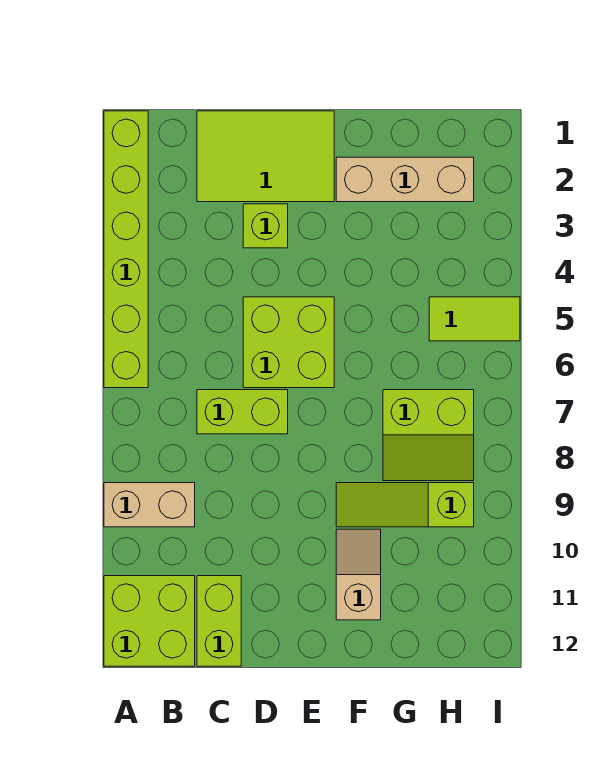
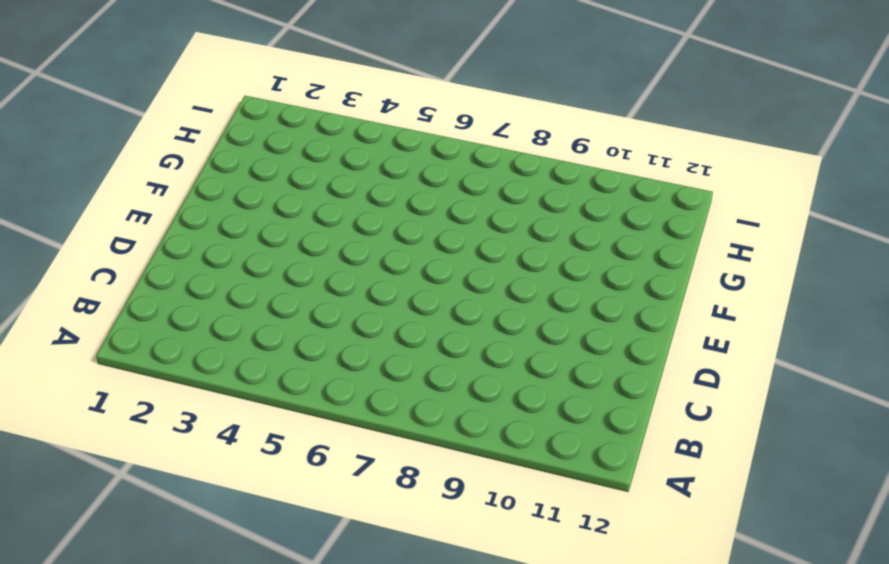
none -> lime brick A1:A6 level 1
none -> tan brick A9:B9 level 1
none -> lime brick A11:B12 level 1

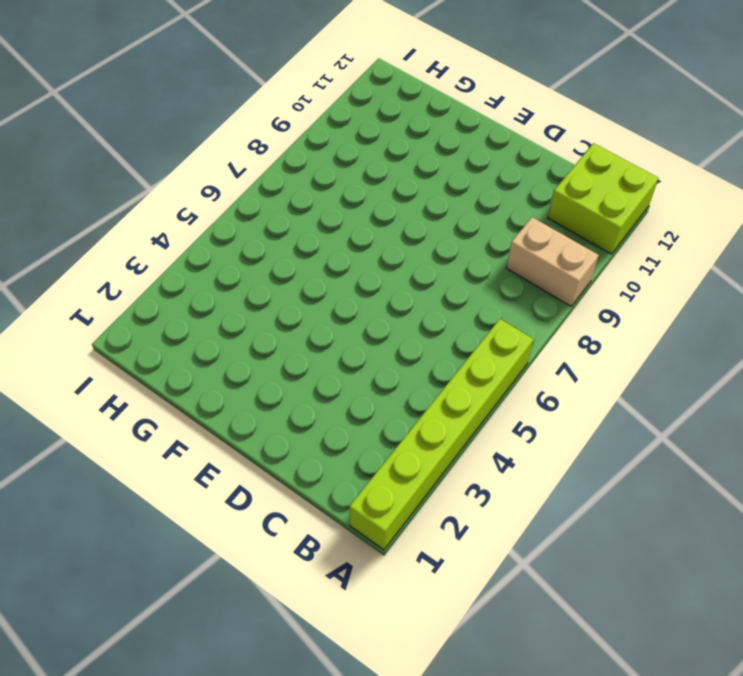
none -> lime tile C1:E2 level 1
none -> lime brick C7:D7 level 1
none -> lime brick C11:C12 level 1

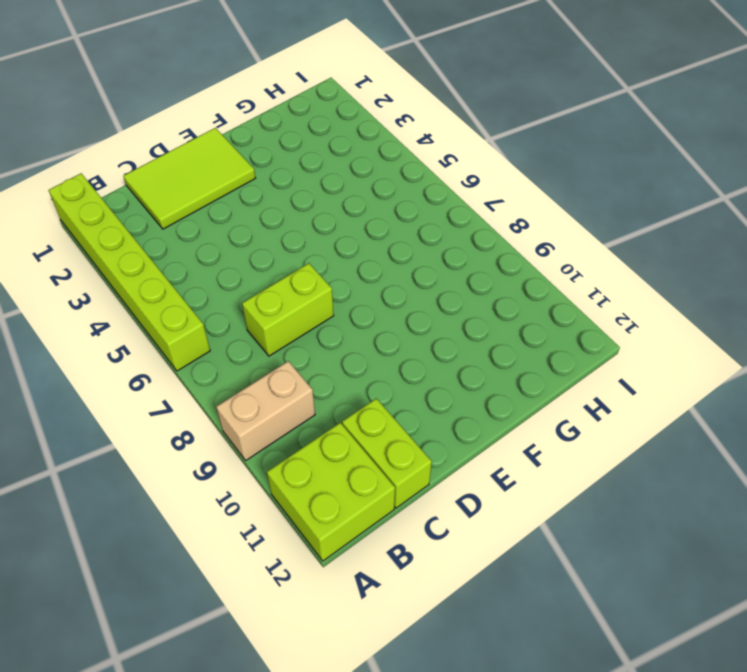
none -> lime brick D3 level 1
none -> lime brick D5:E6 level 1
none -> tan brick F2:H2 level 1

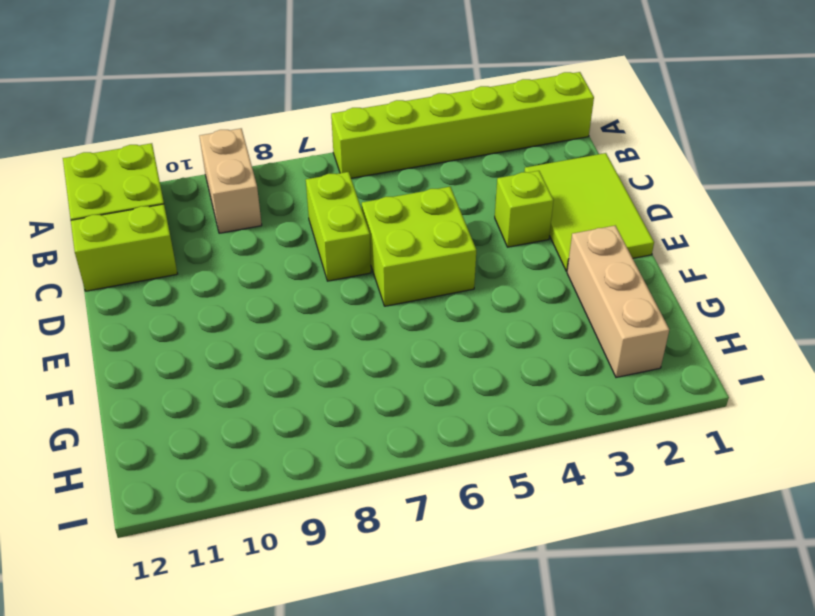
none -> lime slope F9:H9 level 1 top H
none -> tan slope F10:F11 level 1 top 11
none -> lime slope G7:H8 level 1 top 7

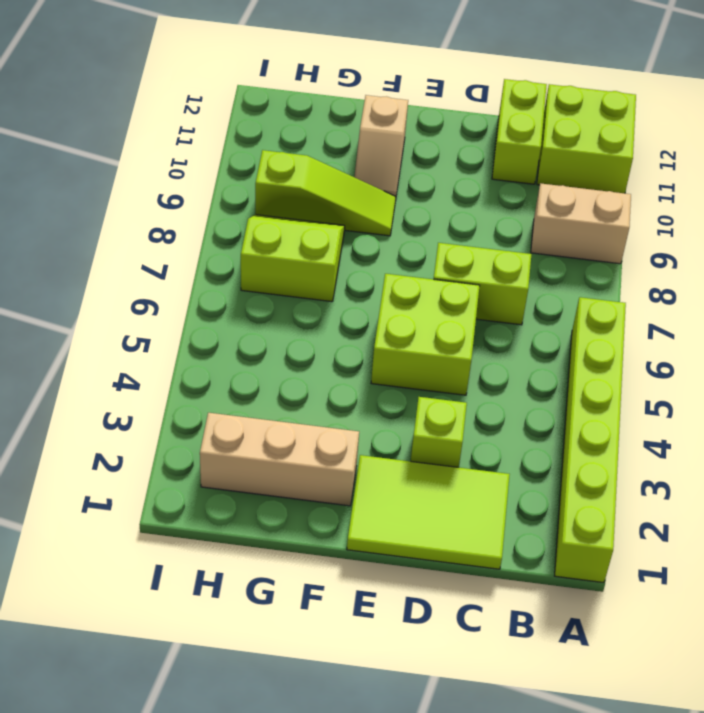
none -> lime tile H5:I5 level 1

